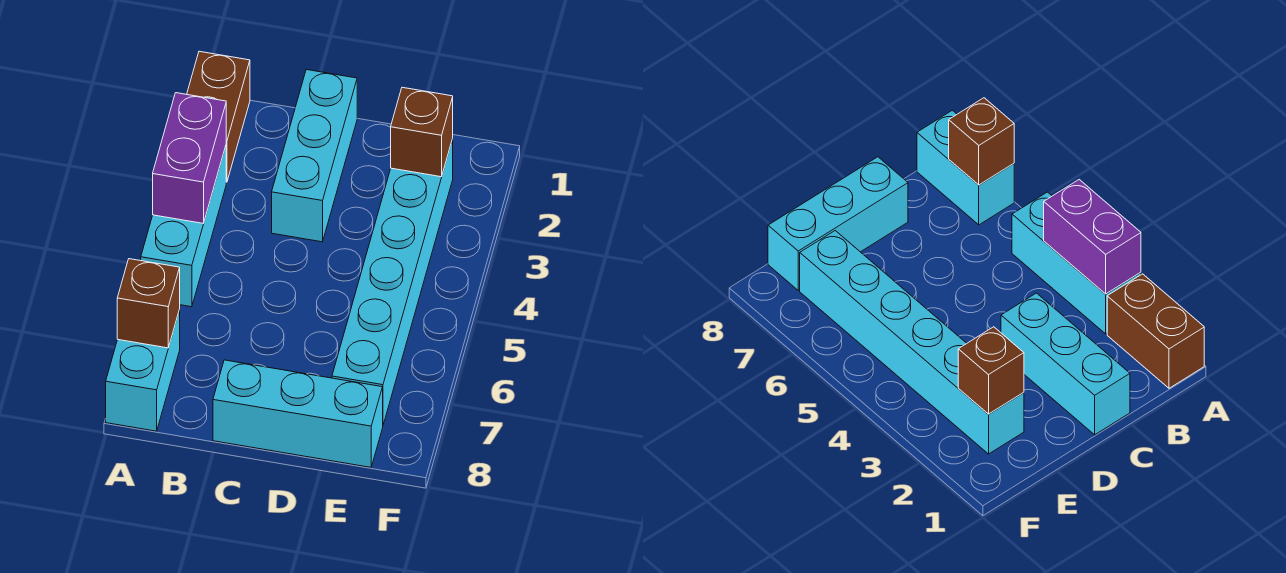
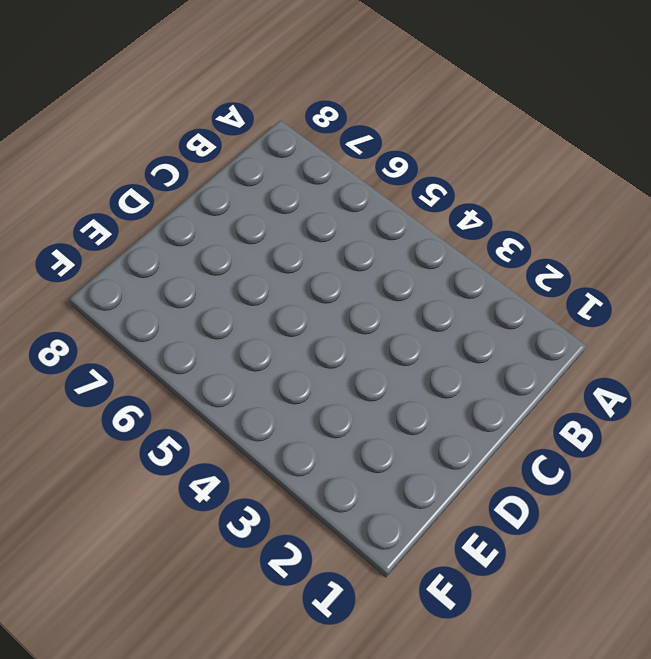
none -> brown brick A1:A2 level 1
none -> cyan brick A3:A5 level 1

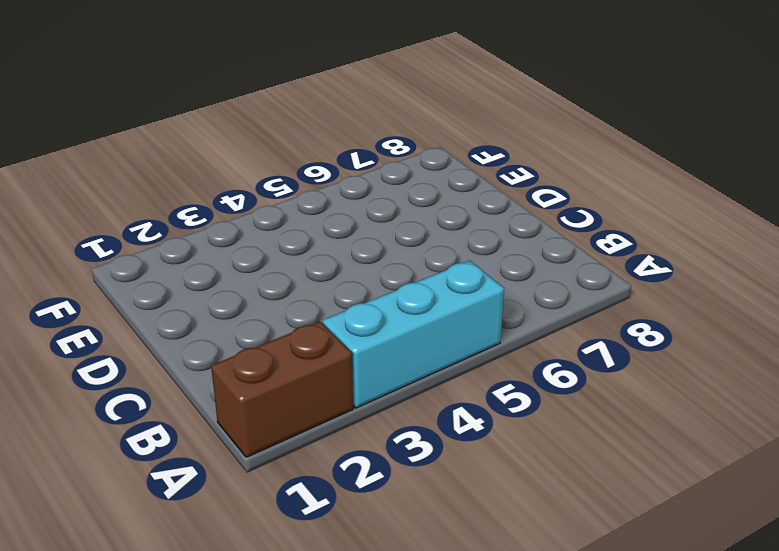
none -> cyan brick A7:A8 level 1
none -> cyan brick C1:C3 level 1

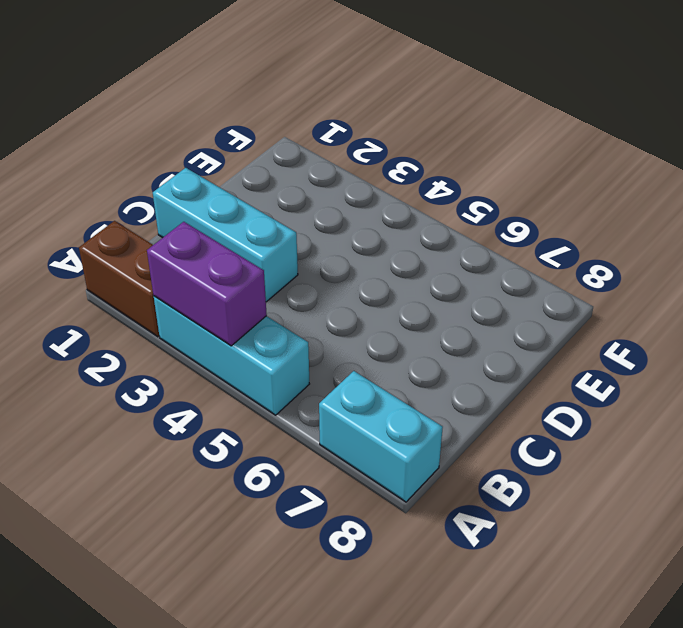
none -> cyan brick C8:E8 level 1
none -> cyan brick E2:E7 level 1

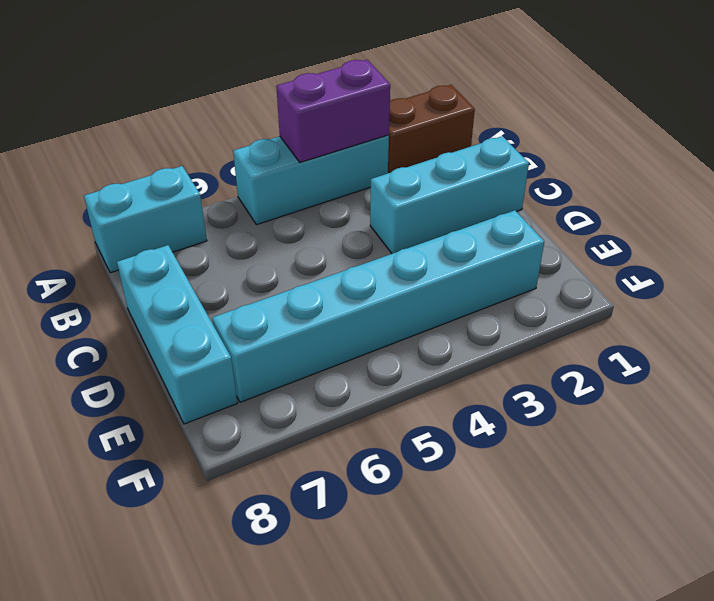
none -> brown brick A7 level 2
none -> brown brick E2 level 2

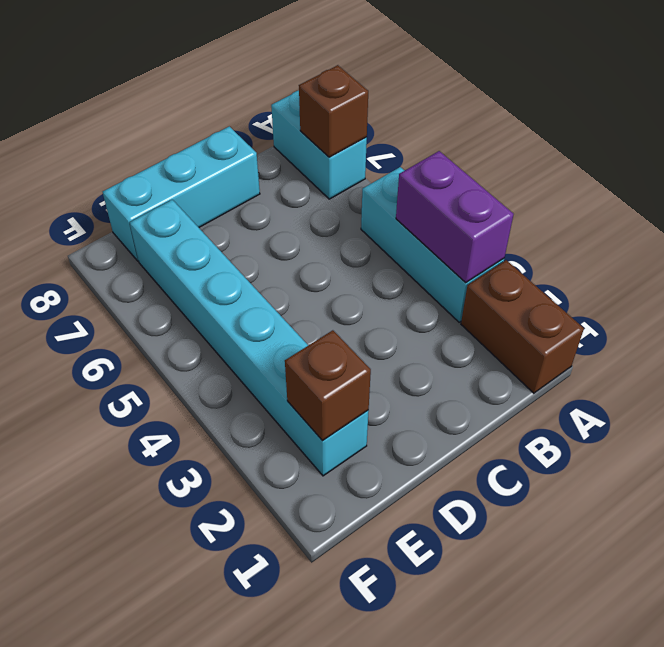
none -> cyan brick C1:C3 level 1

